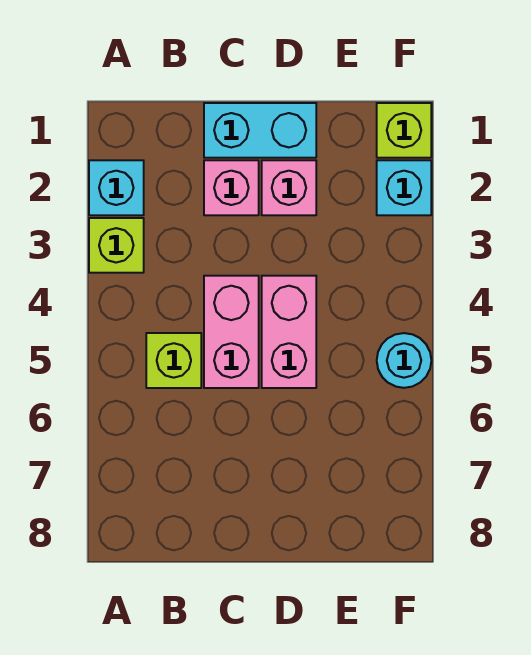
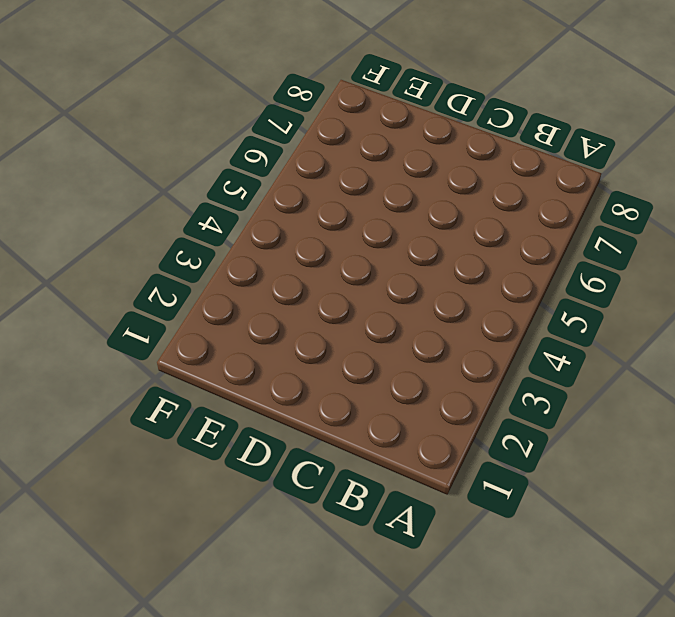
none -> cyan brick A2 level 1
none -> lime brick A3 level 1

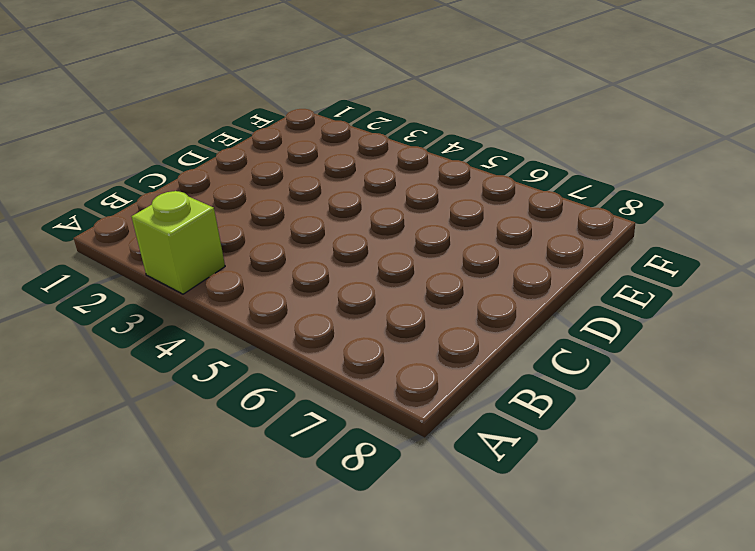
none -> cyan brick A2 level 1
none -> lime brick B5 level 1

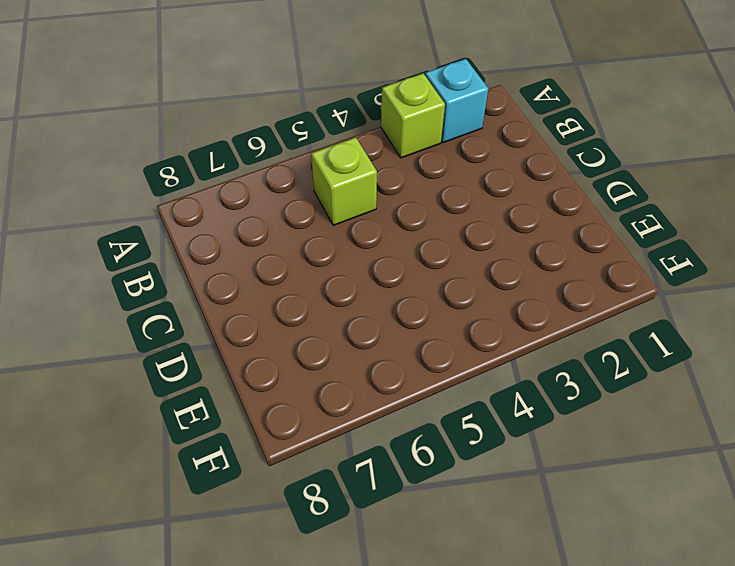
none -> cyan brick C1:D1 level 1
none -> pink brick C2 level 1

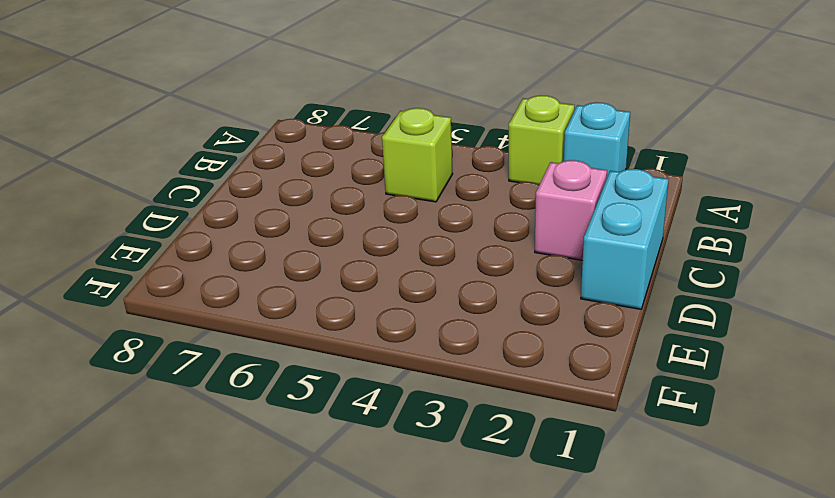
none -> pink brick C4:C5 level 1
none -> pink brick D2 level 1

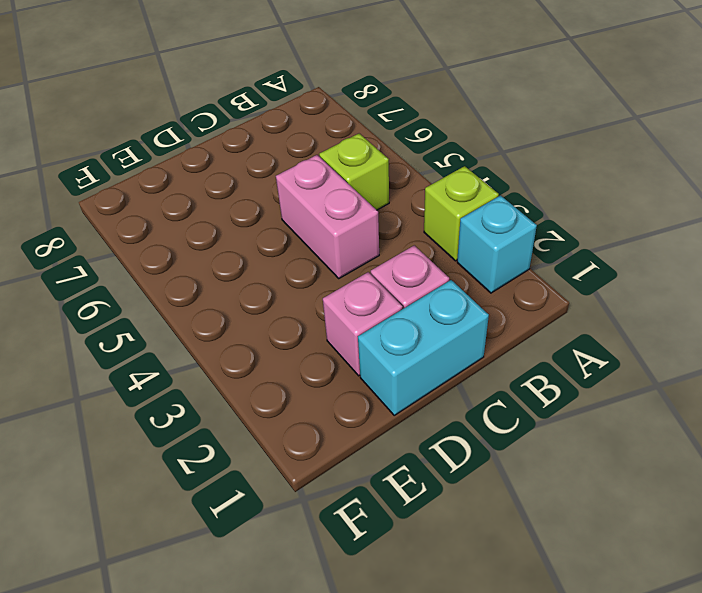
none -> pink brick D4:D5 level 1
none -> lime brick F1 level 1

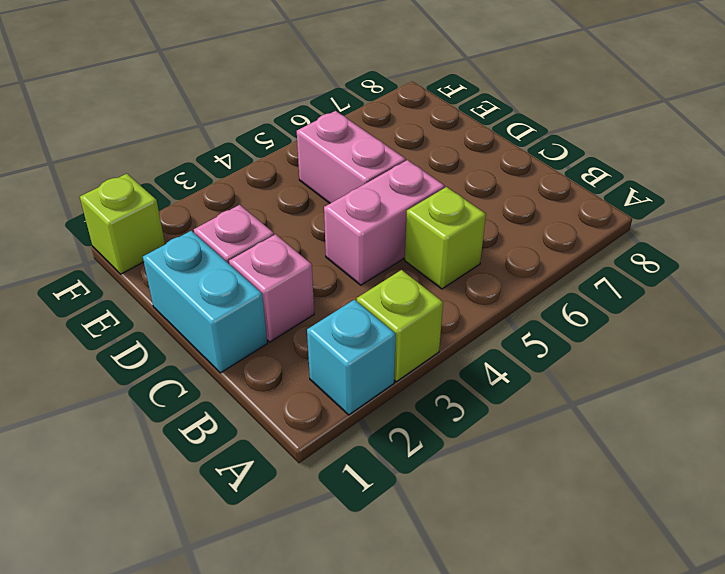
pink brick D5:E5 level 1 -> pink brick D4:D5 level 1
none -> cyan brick F2 level 1
none -> cyan round brick F5 level 1

